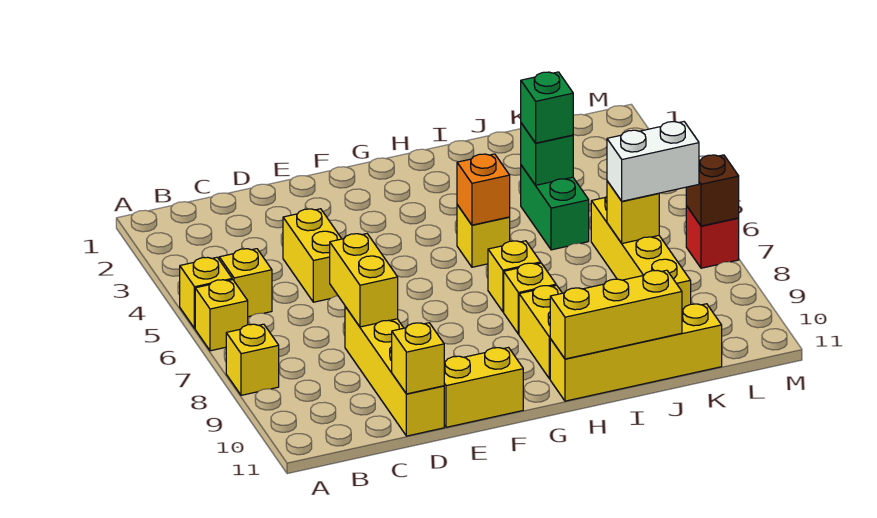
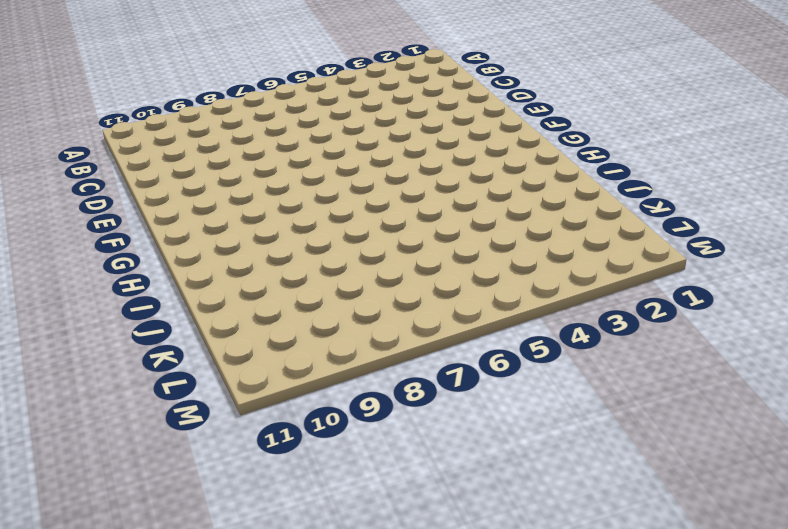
none -> yellow brick A5 level 1
none -> yellow brick A6 level 1
none -> yellow brick A8 level 1

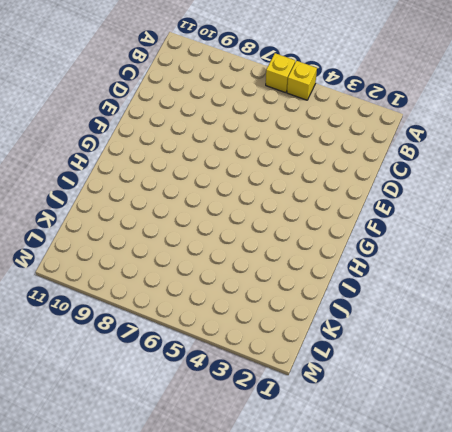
none -> yellow brick A8 level 1
none -> yellow brick B5 level 1
none -> yellow brick D4:D5 level 1

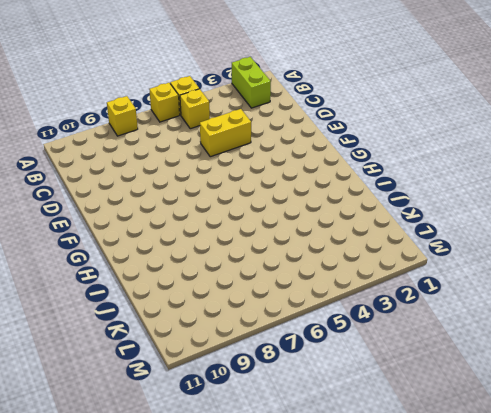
lime brick A2:B2 level 1 -> none
none -> yellow brick D8:D11 level 1
none -> yellow brick E11:F11 level 1
none -> yellow brick H5 level 1

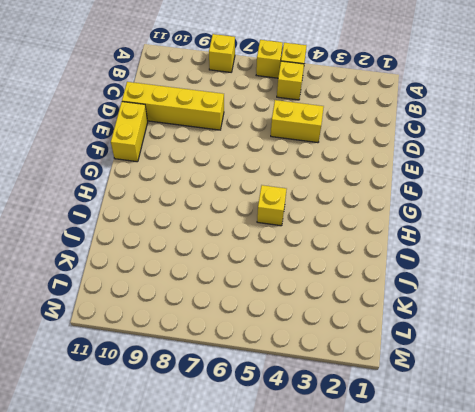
none -> yellow brick H7 level 1
none -> yellow brick H8 level 1
none -> yellow brick H9:H10 level 1

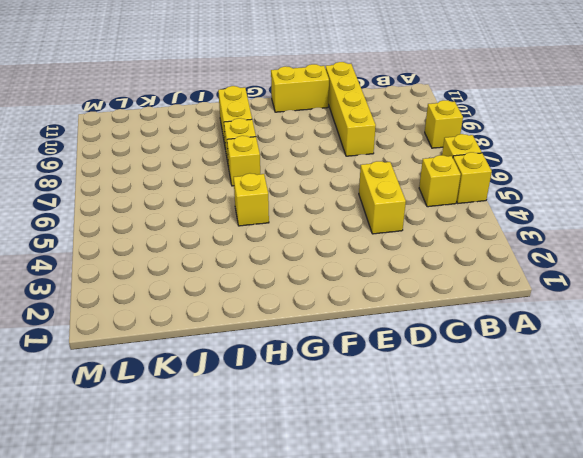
none -> yellow brick H11:K11 level 1
none -> green brick J4:J5 level 1
none -> yellow brick K6:K9 level 1

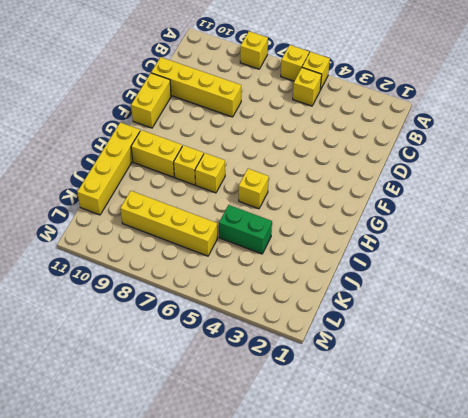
none -> yellow brick D4:D5 level 1
none -> red brick M7 level 1
none -> yellow brick D7:D8 level 2

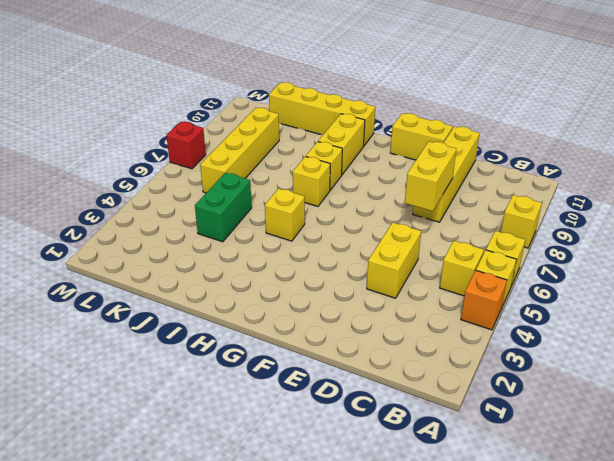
orange brick A4 level 1 -> orange brick H5 level 2
none -> yellow brick D11 level 2
none -> yellow brick H11:J11 level 2
none -> green brick J4 level 2

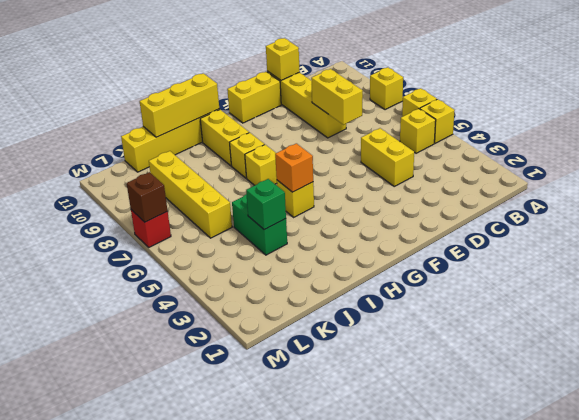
none -> yellow brick K7 level 2
none -> green brick J4 level 3
none -> white brick K7:L7 level 3

